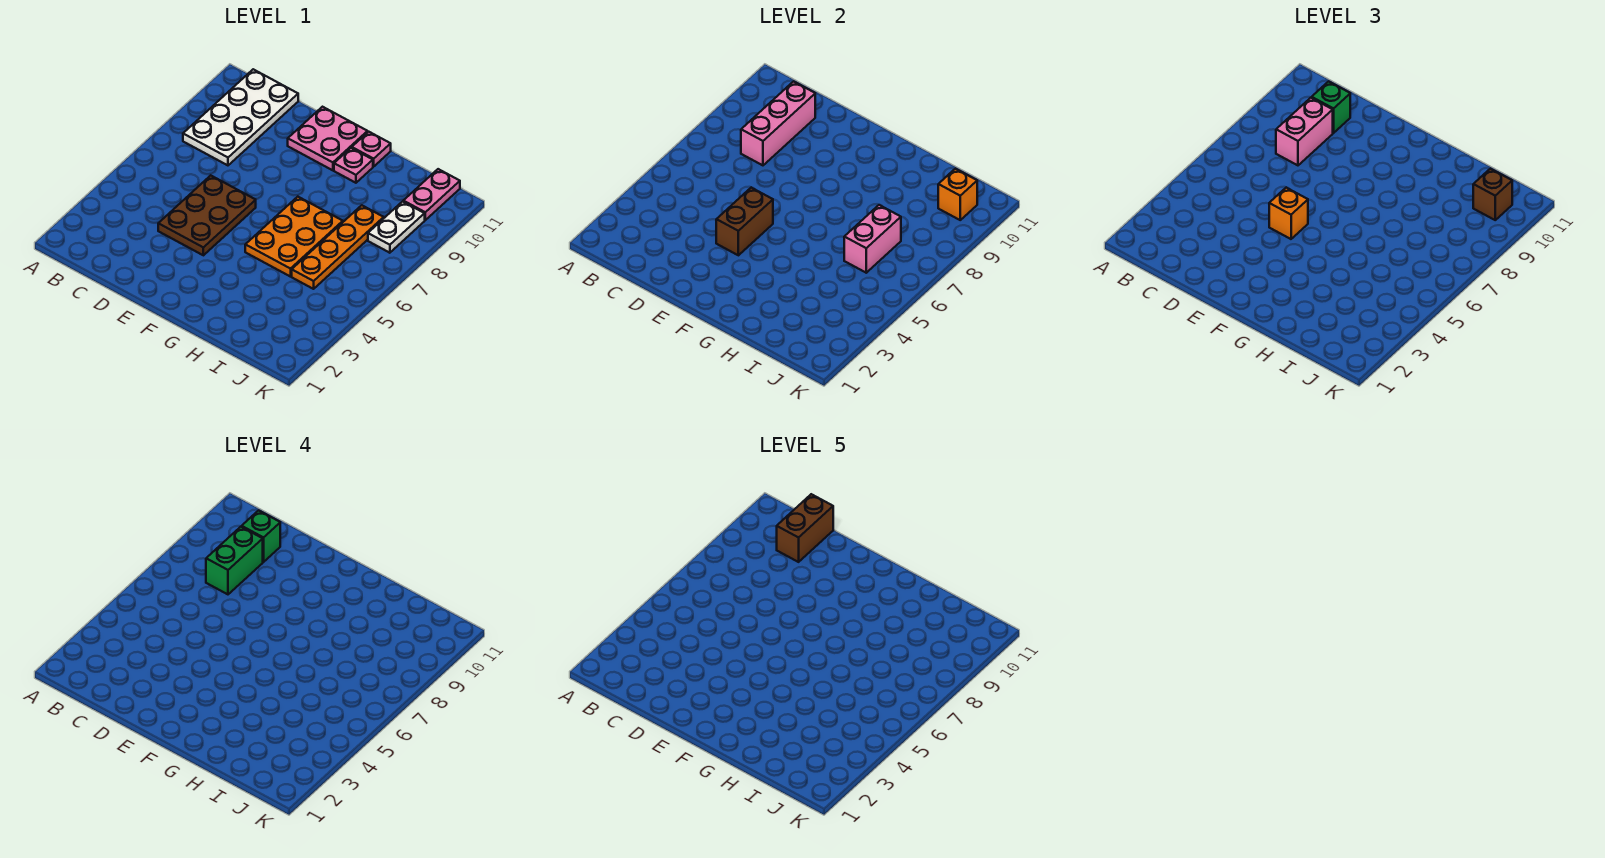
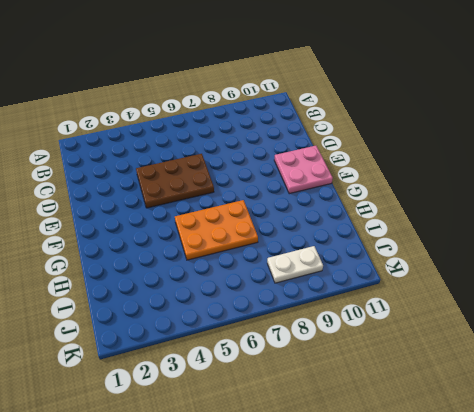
none -> white plate B8:C11 level 1
none -> pink plate G10 level 1
none -> pink plate G11 level 1

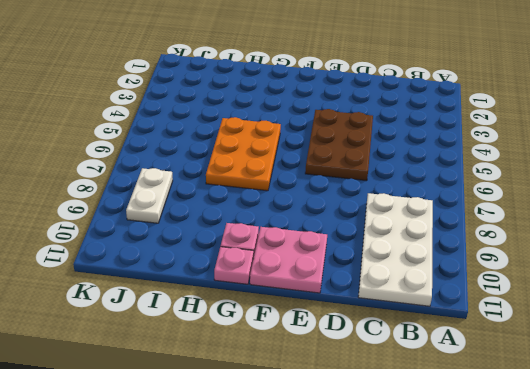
none -> orange plate I5:I8 level 1
none -> pink plate J10:J11 level 1
none -> pink brick C8:C10 level 2

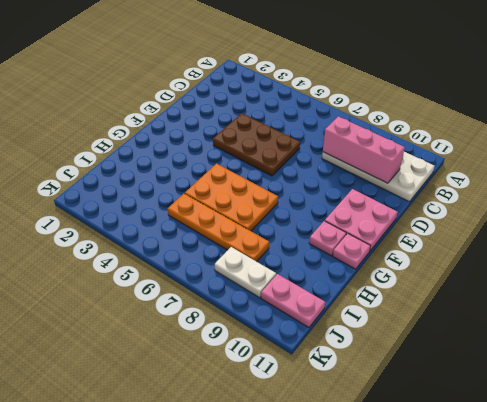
none -> brown brick E4:E5 level 2
none -> pink brick I6:I7 level 2
none -> orange brick J10 level 2

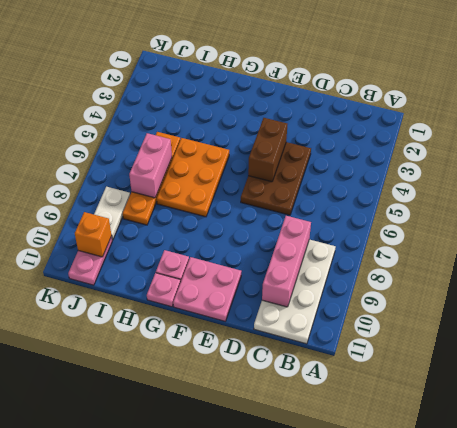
none -> pink brick C8:C9 level 3
none -> green brick C10 level 3
none -> orange brick E5 level 3

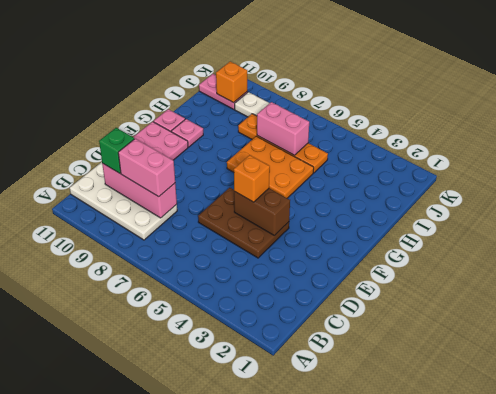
none -> brown brick J10 level 3
none -> green brick C8:C9 level 4
none -> green brick C10 level 4

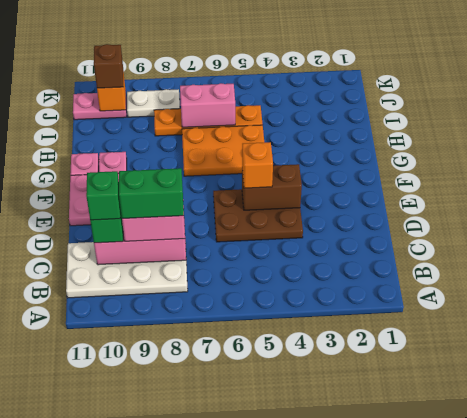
none -> brown brick C10:C11 level 5

